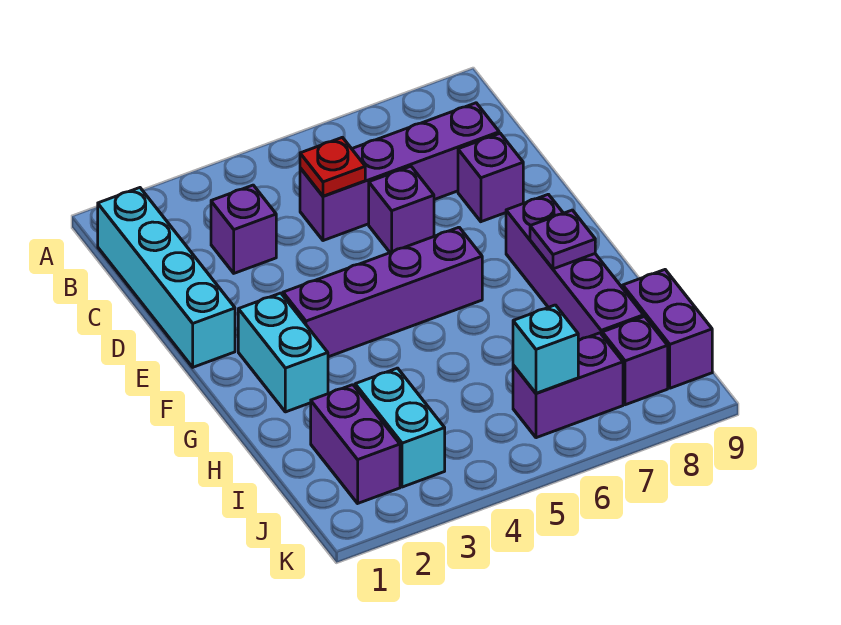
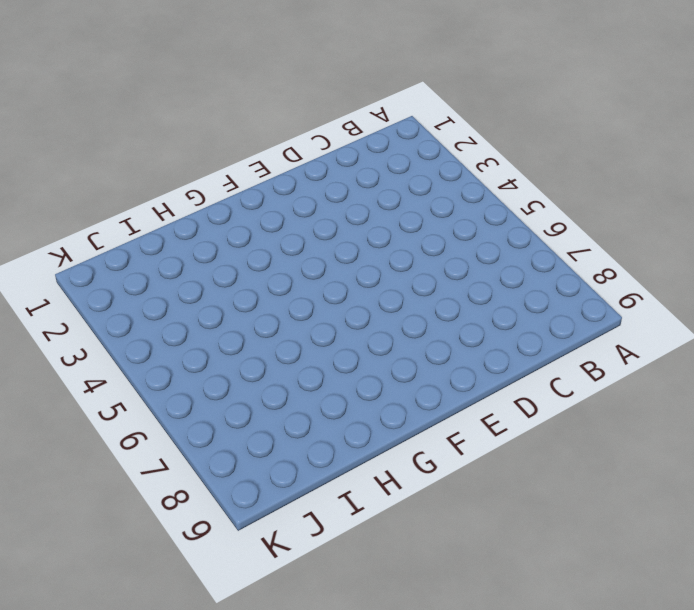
none -> cyan brick B1:E1 level 1
none -> purple brick C3 level 1
none -> purple brick C5:C8 level 1

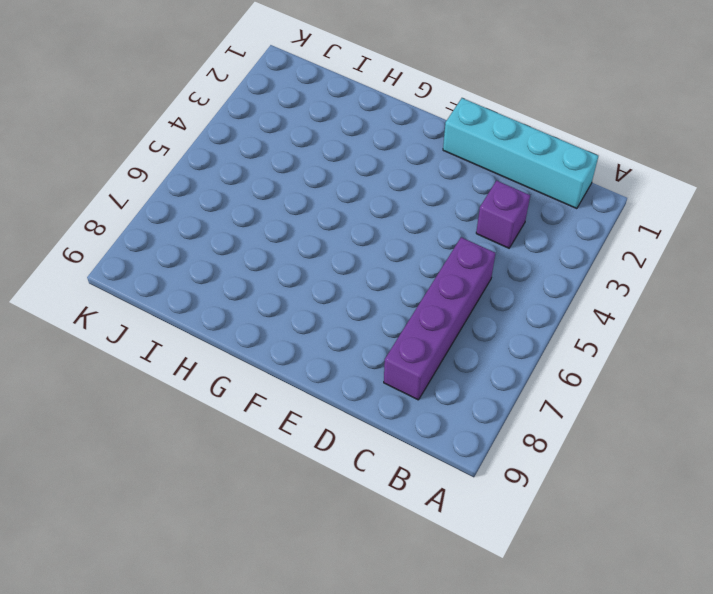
none -> purple brick D6 level 1
none -> purple brick D8 level 1
none -> cyan brick F2:G2 level 1

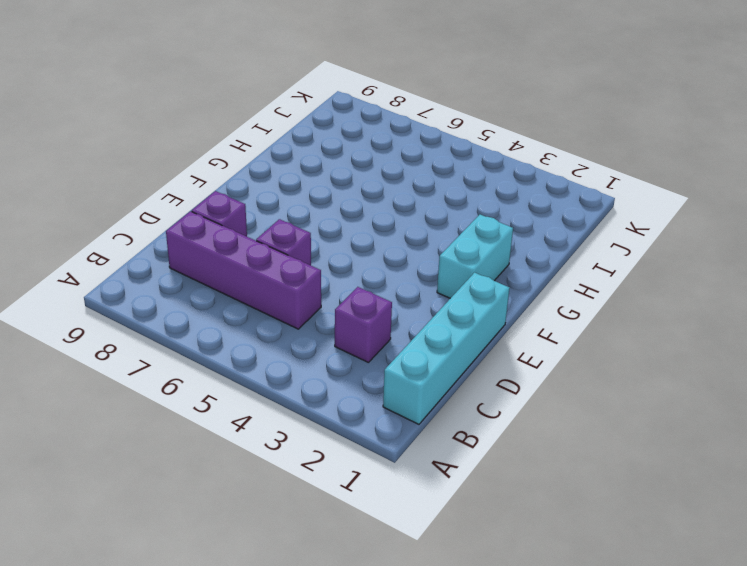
none -> purple brick F3:F6 level 1
none -> purple brick F8:I8 level 1
none -> purple brick I2:J2 level 1

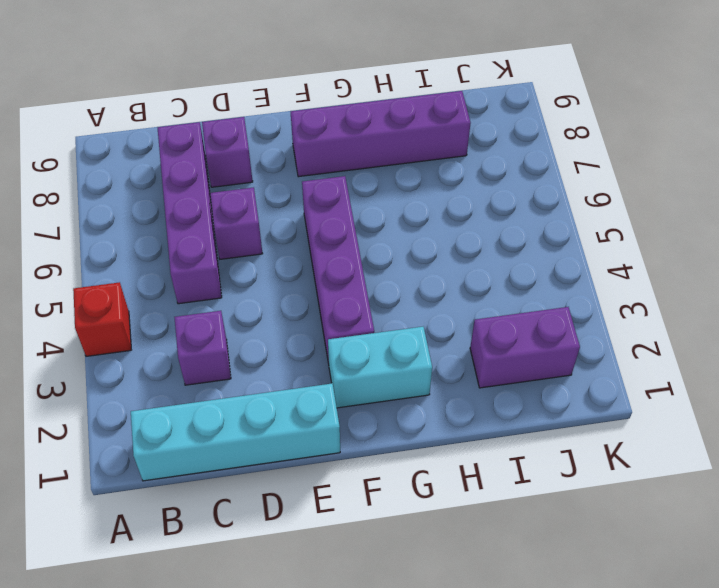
red brick A4 level 1 -> none
none -> cyan brick I3:J3 level 1
none -> purple brick I9:J9 level 1
none -> purple brick J6:J7 level 1

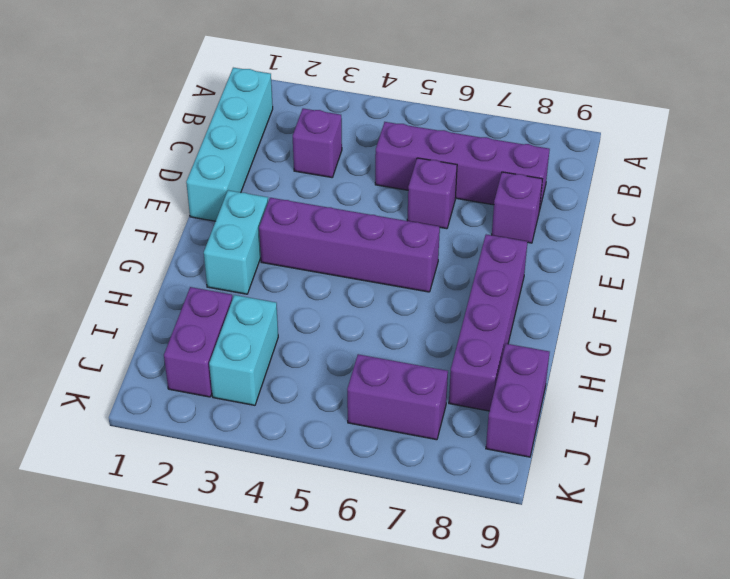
none -> purple brick J8 level 1
none -> red plate C5 level 2
none -> purple plate G8 level 2

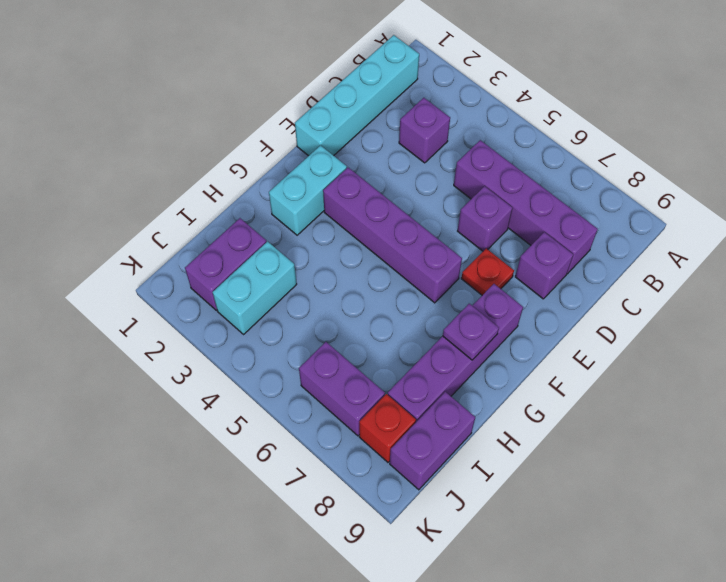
red plate E7 level 1 -> red plate C5 level 2
red brick J8 level 1 -> purple brick J8 level 1
none -> cyan brick J6 level 2

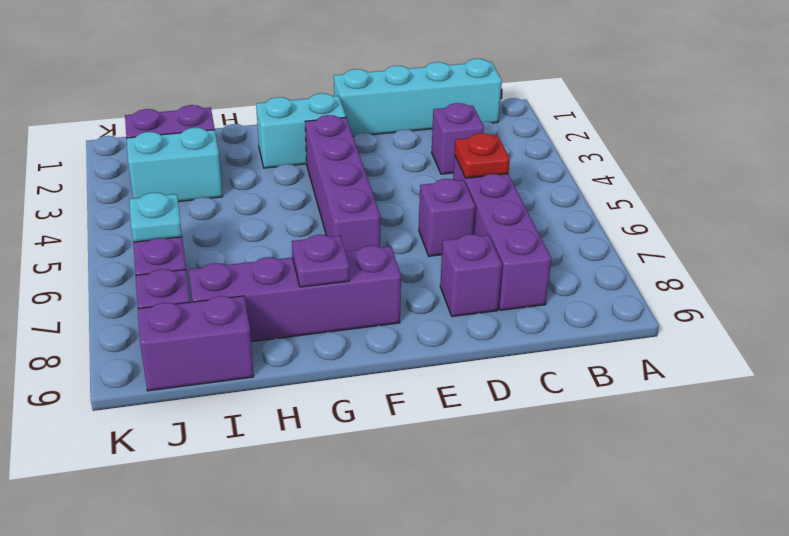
cyan plate J6 level 2 -> cyan brick J6 level 2

